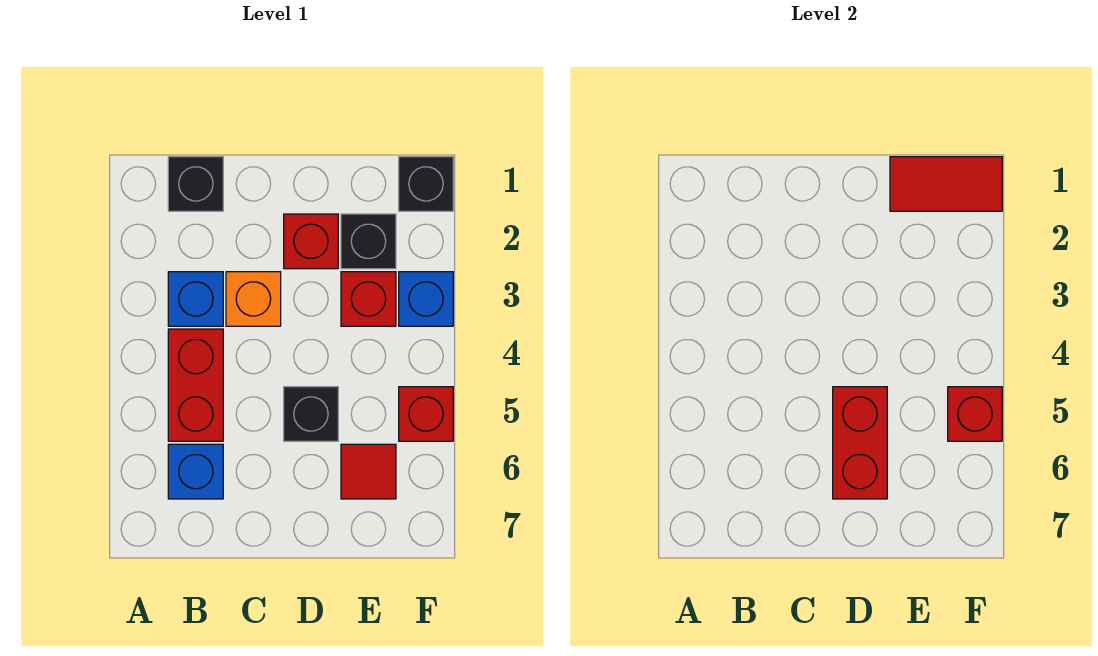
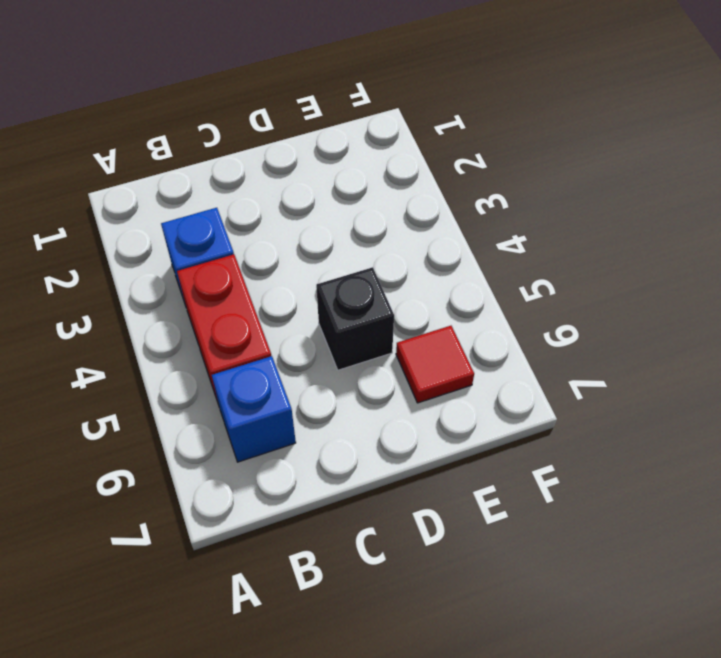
none -> black brick B1 level 1
none -> orange brick C3 level 1
none -> red brick D2 level 1

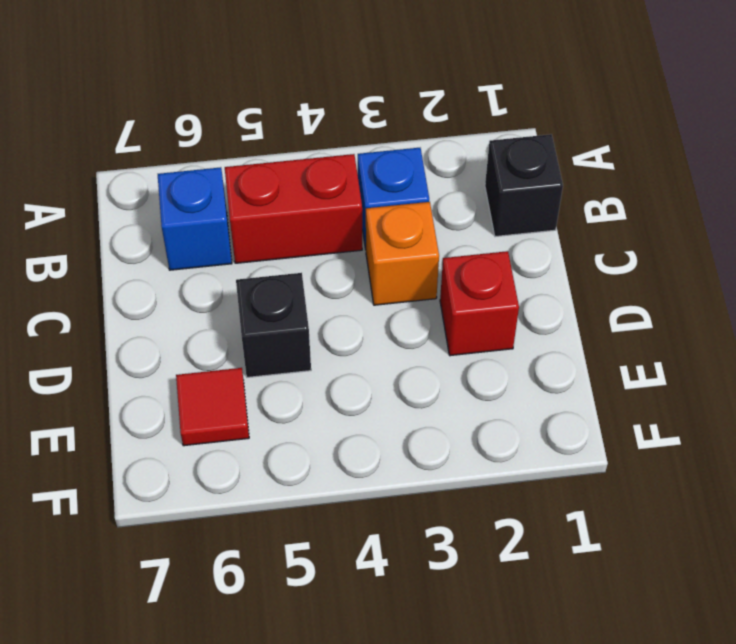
none -> black brick E2 level 1
none -> red brick E3 level 1
none -> black brick F1 level 1

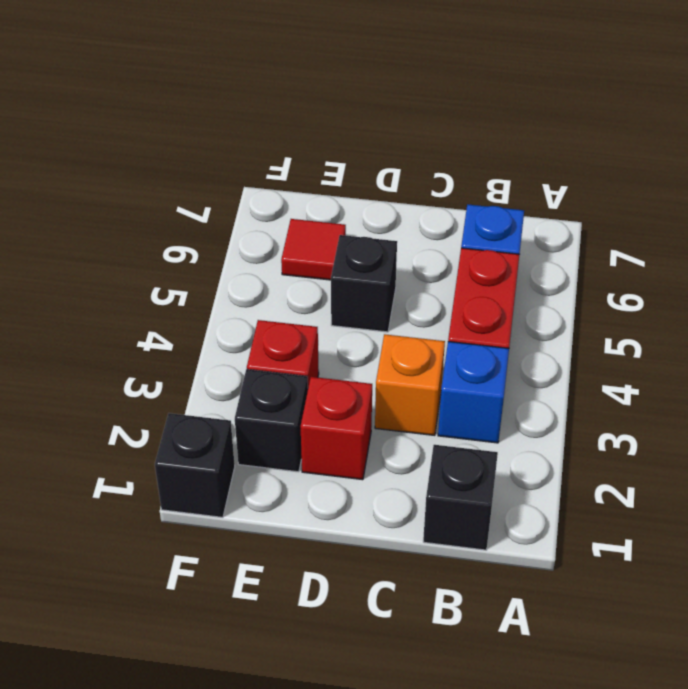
none -> blue brick F3 level 1
none -> red brick F5 level 1
none -> red brick D5:D6 level 2

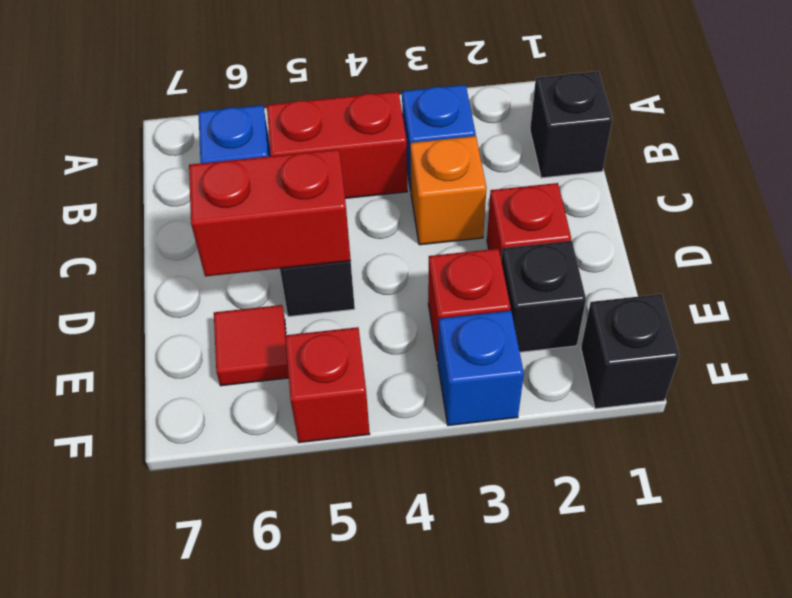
none -> red tile E1:F1 level 2
none -> red brick F5 level 2

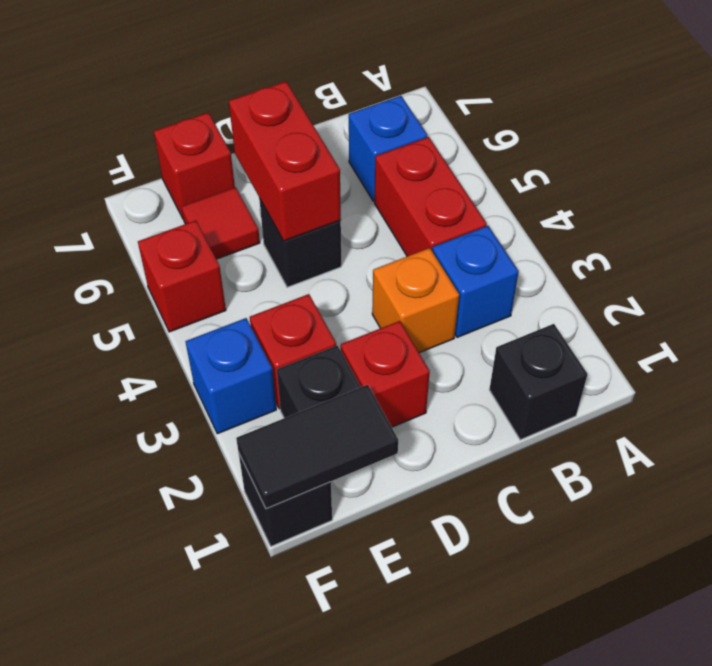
black tile E1:F1 level 2 -> red tile E1:F1 level 2
red brick E7 level 1 -> red brick F5 level 2

